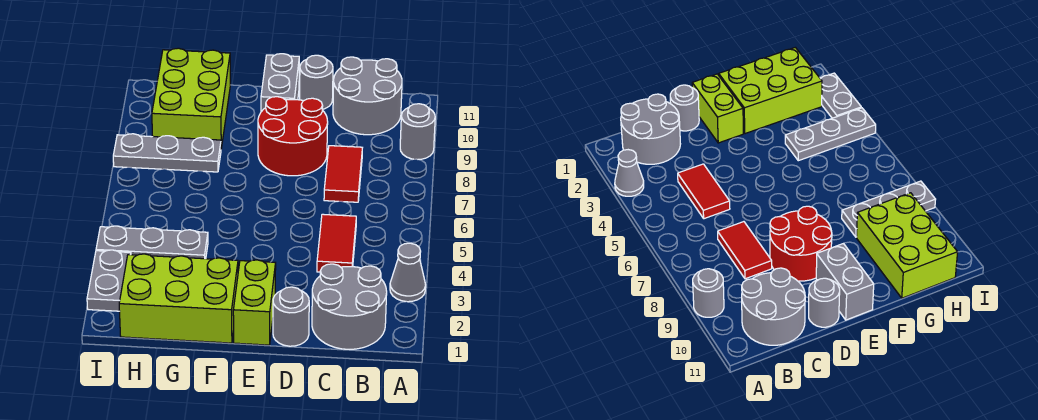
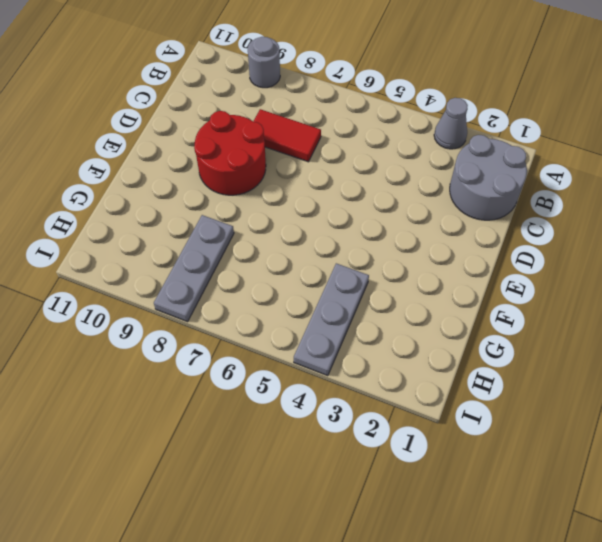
none -> grey round brick B10:C11 level 1
none -> red tile C4:C5 level 1
none -> grey round brick D1 level 1

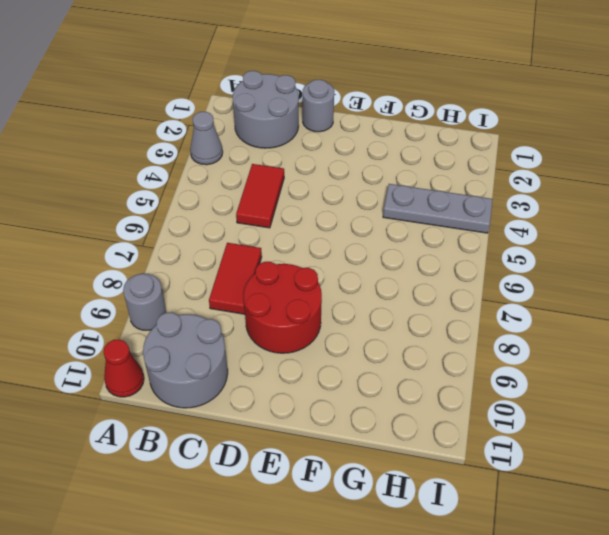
red cone A11 level 1 -> none
none -> grey round brick D11 level 1
none -> lime brick E1:E2 level 1
none -> grey brick E10:E11 level 1

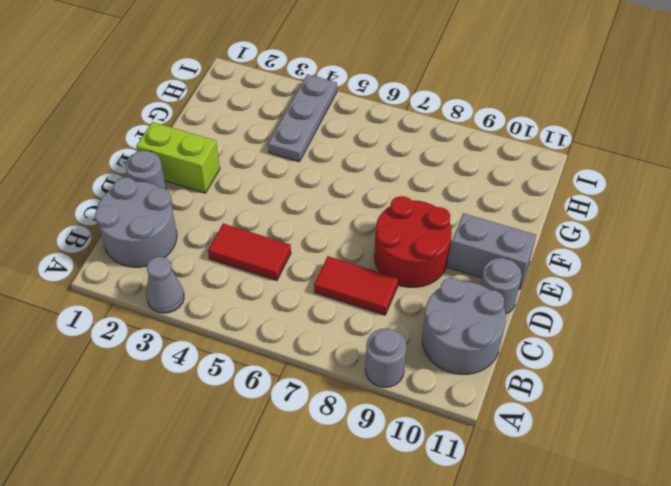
none -> lime brick F1:H2 level 1
none -> grey plate G8:I8 level 1
none -> lime brick G9:H11 level 1

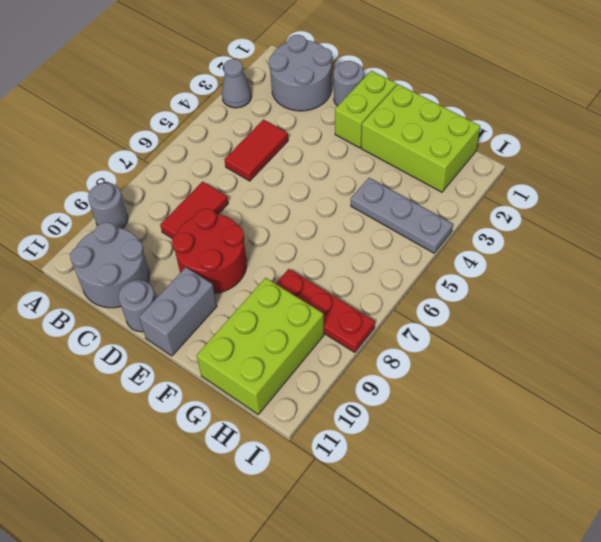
red plate G8:I8 level 1 -> grey plate G8:I8 level 1
none -> grey plate I2:I3 level 1

